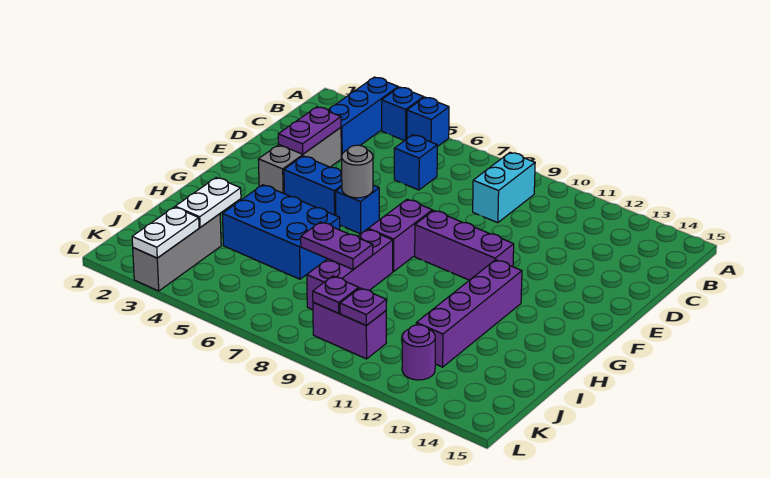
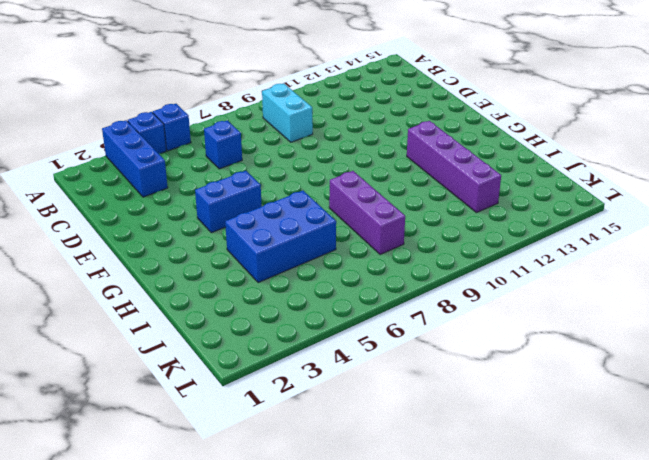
none -> grey brick D3:F3 level 1
none -> blue brick F6 level 1
none -> purple brick F8:G8 level 1

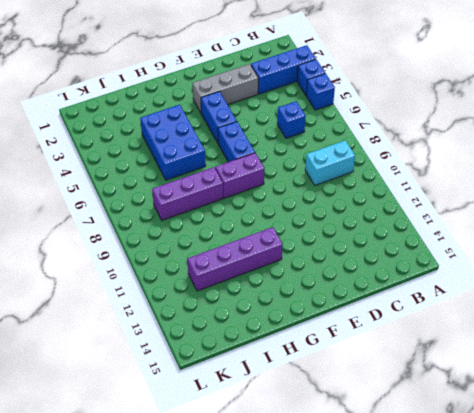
blue brick F6:F7 level 1 -> blue brick F6 level 1
none -> purple brick F9:F11 level 1
none -> grey brick J3:L3 level 1
none -> purple brick K9:K10 level 1

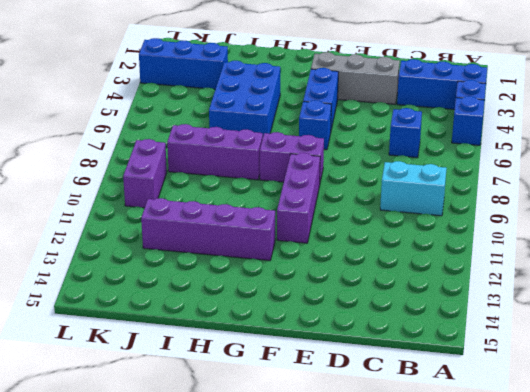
blue brick J3:L3 level 1 -> grey brick J3:L3 level 1
none -> purple round brick K12 level 1
none -> purple plate D3:E3 level 2
none -> grey round brick F6 level 2

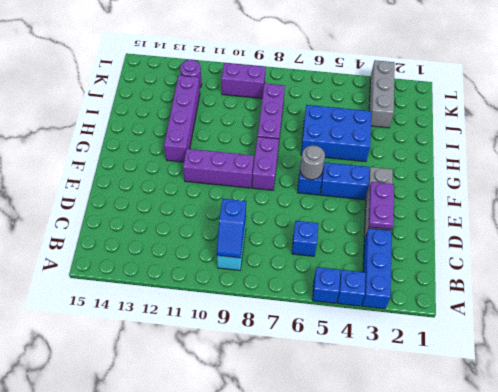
blue slope B9:C9 level 2 top C -> none
none -> white plate I3:J3 level 2
none -> purple plate I7:I8 level 2
none -> white plate K3:L3 level 2

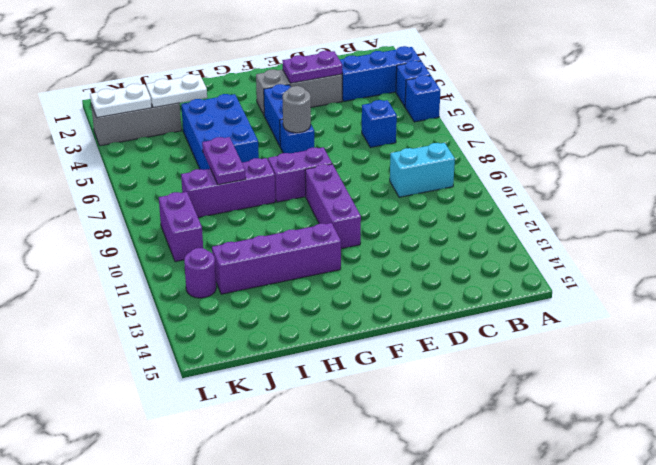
none -> purple plate K9 level 2
none -> purple plate K10 level 2

